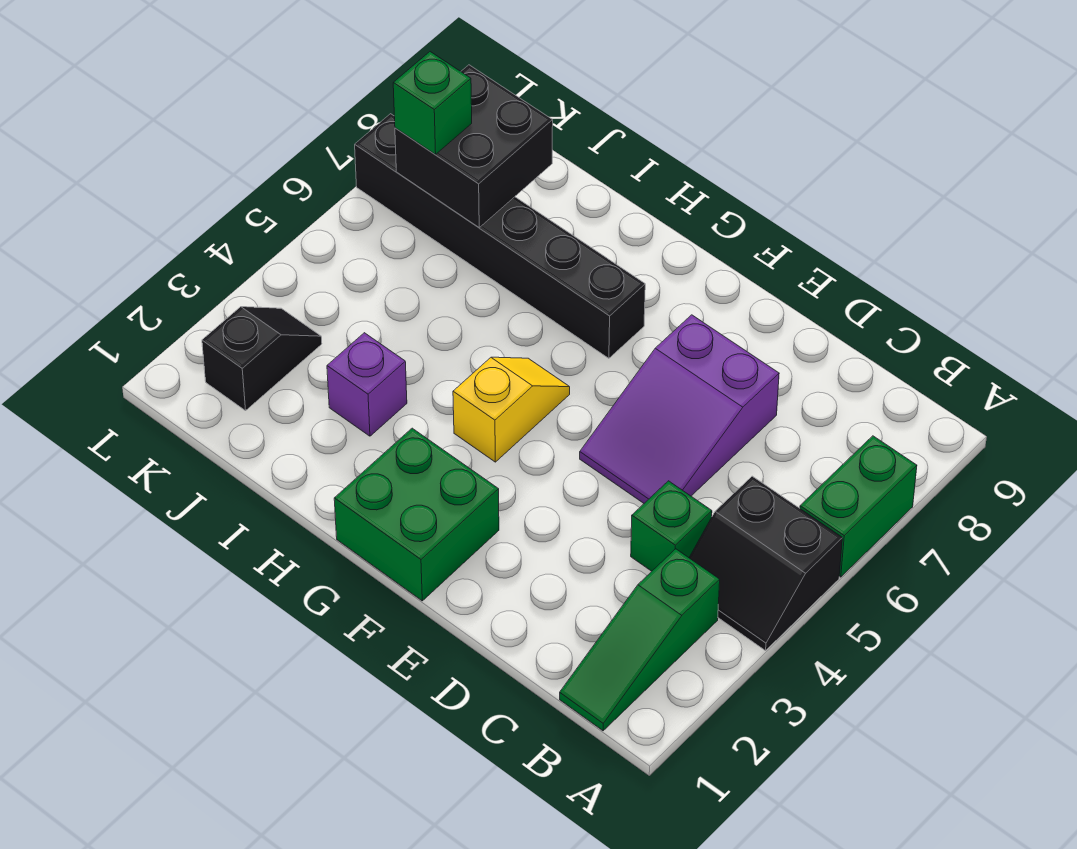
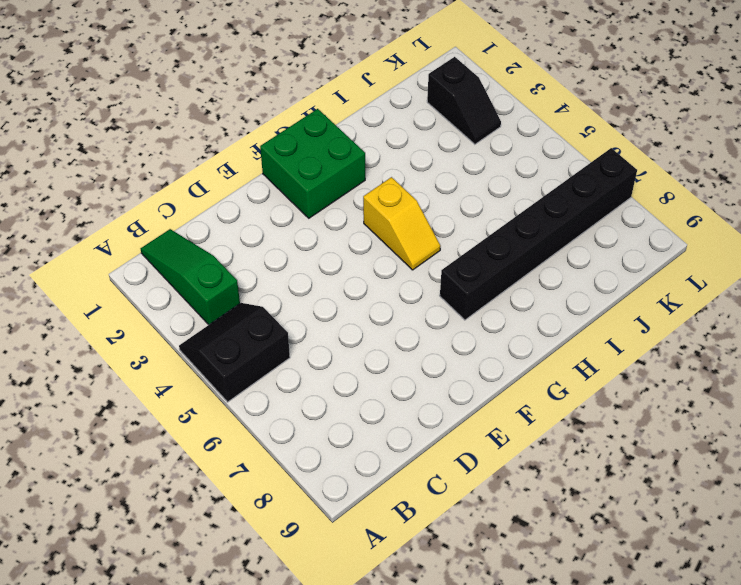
none -> green brick A6:A7 level 1
none -> green brick C4 level 1
none -> purple slope D5:E7 level 1 top 7

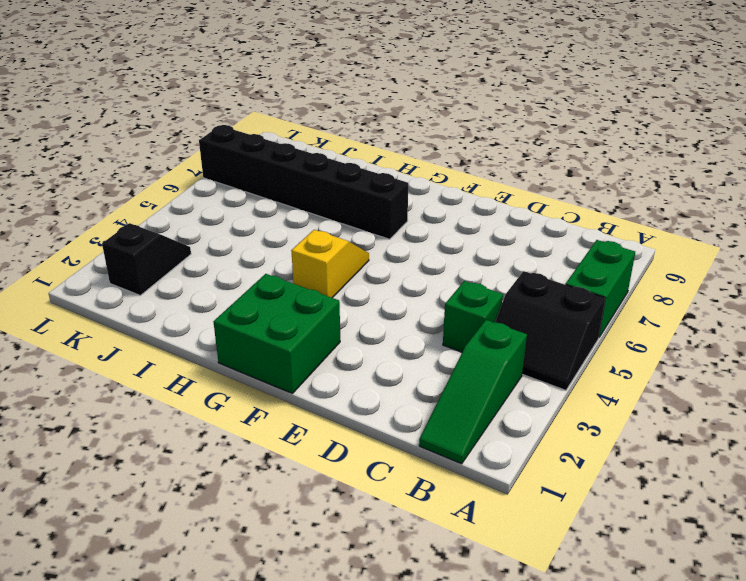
none -> purple slope D5:E7 level 1 top 7
none -> purple brick I3 level 1
none -> black brick J7:K8 level 2

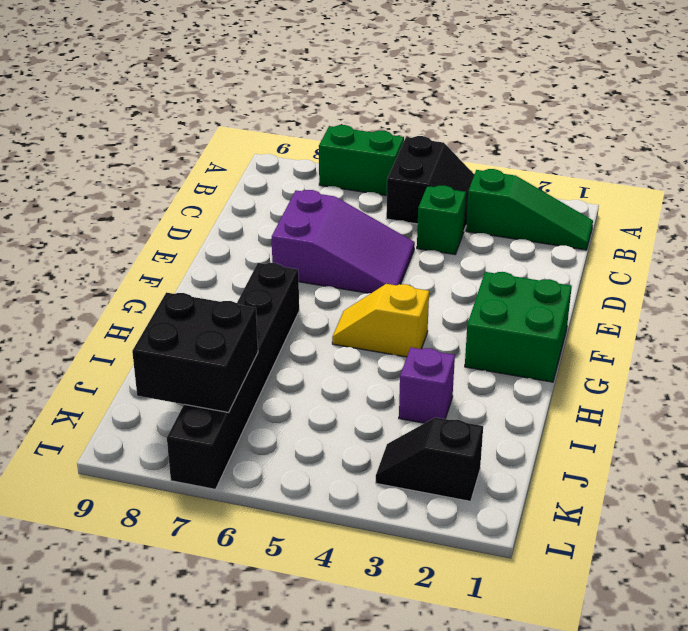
none -> green brick K7 level 3

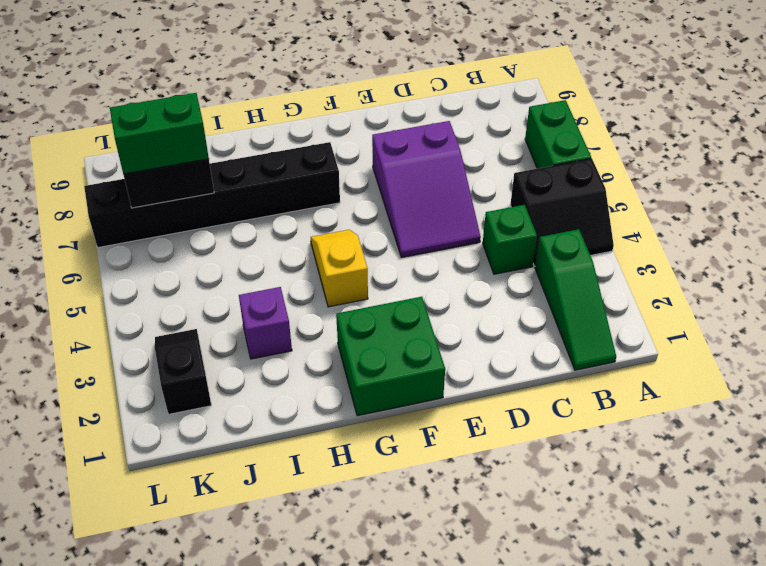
green brick J7:K7 level 3 -> green brick K7 level 3

